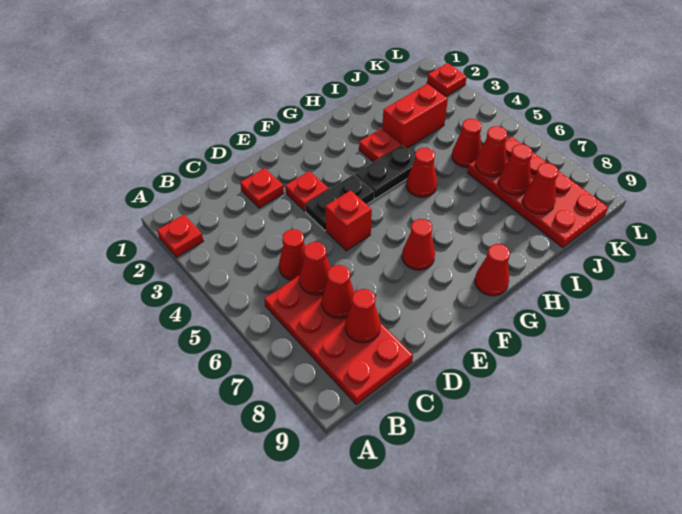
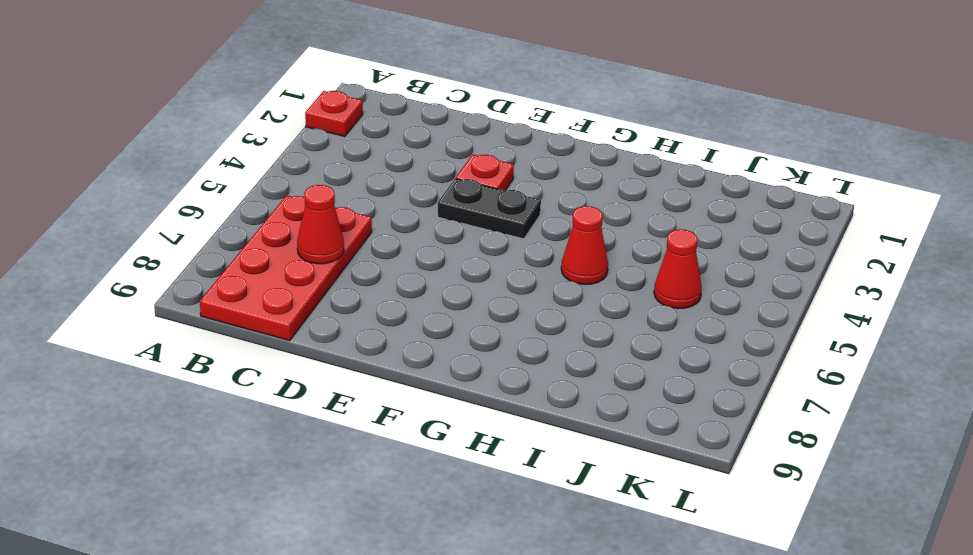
none -> red cone C5 level 1
none -> red plate D2 level 1
none -> red brick E5 level 1

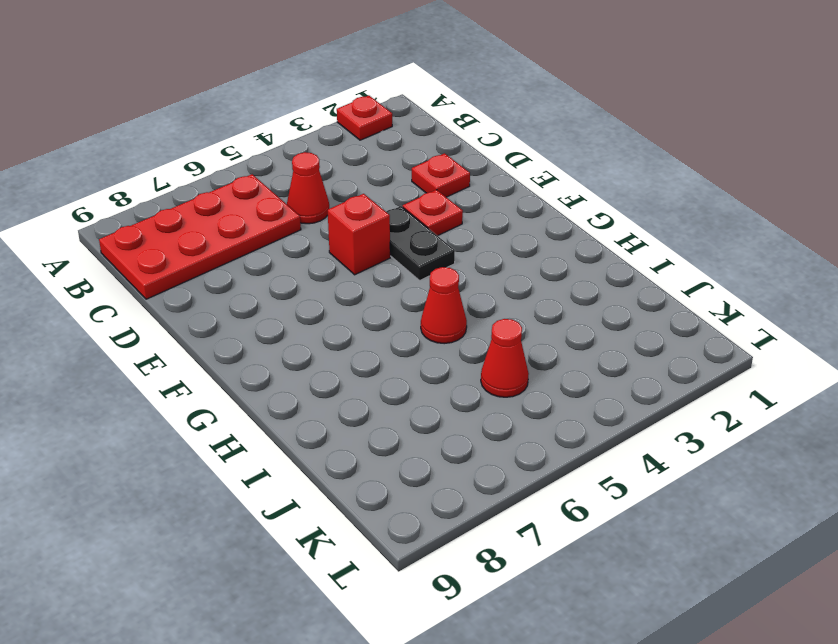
none -> red cone F7 level 1
none -> black plate G4:H4 level 1
none -> red cone G9 level 1

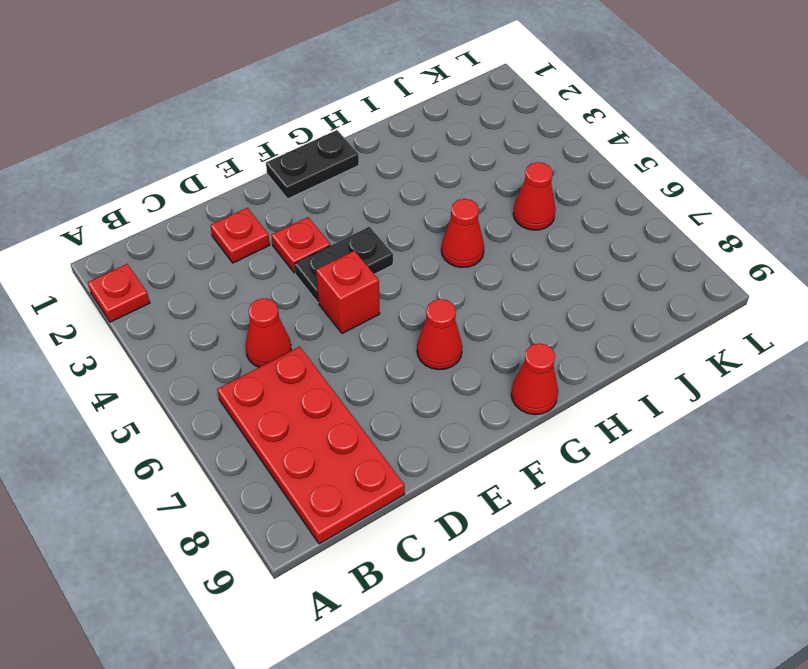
black plate F1:G1 level 1 -> black plate G4:H4 level 1
none -> red plate H3 level 1
none -> red brick I3:J3 level 1
none -> red plate J6:K9 level 1

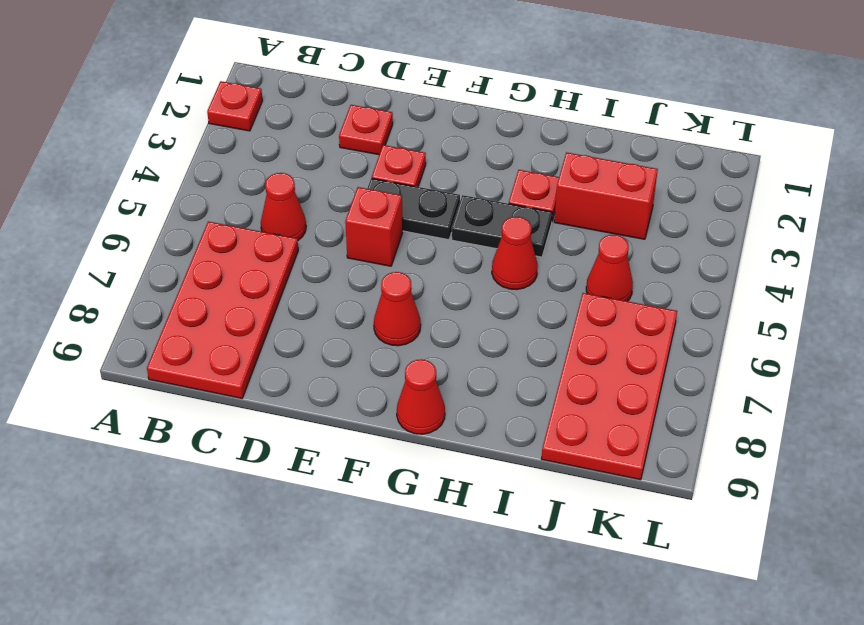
none -> red plate L2 level 1
none -> red cone C6 level 2
none -> red cone C7 level 2

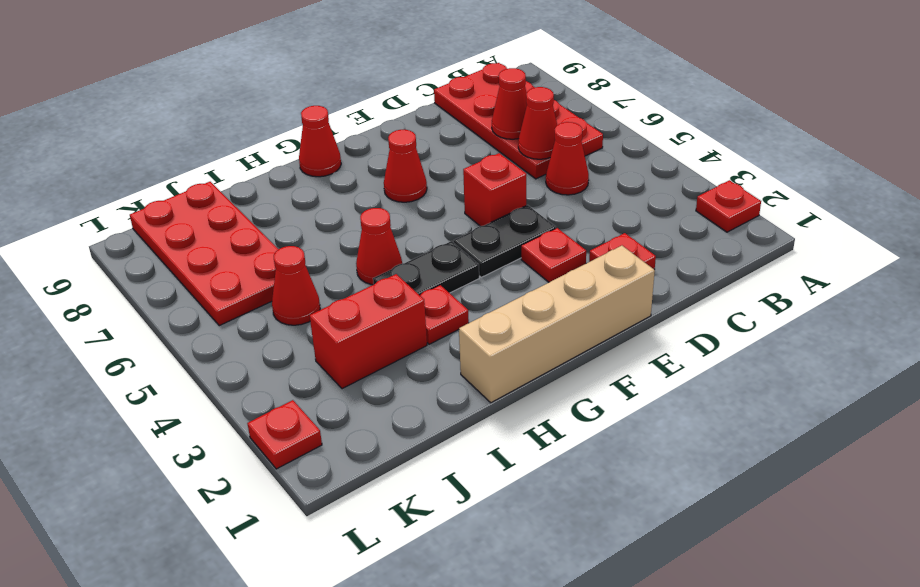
tan brick E1:H1 level 1 -> none
none -> red cone C8 level 2
none -> red cone J6 level 2
none -> red cone J7 level 2

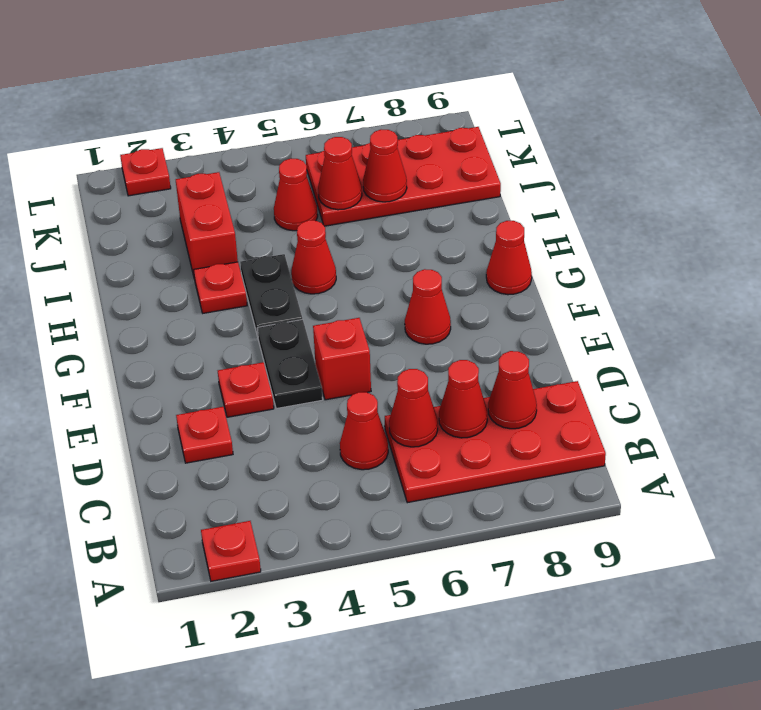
none -> red cone J8 level 2

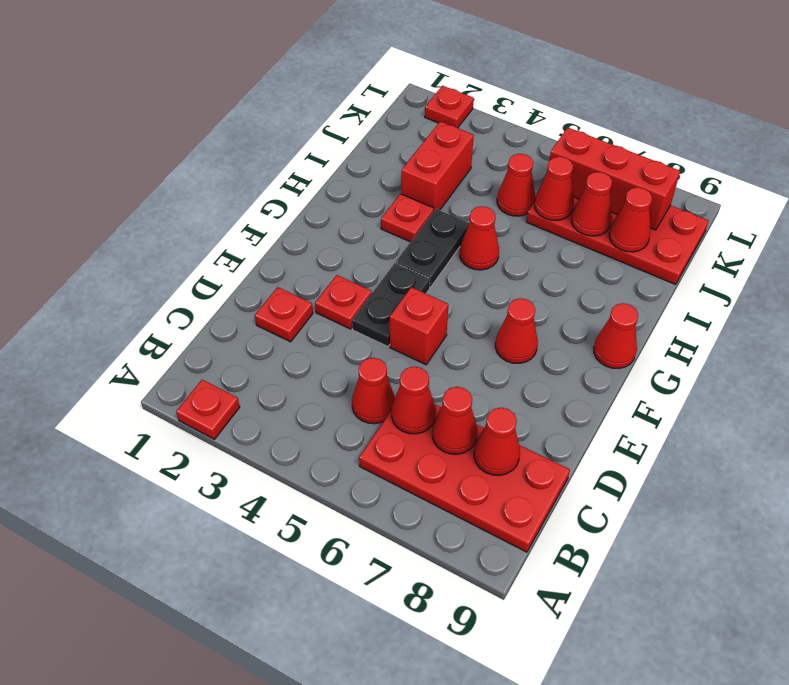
red brick K6:K8 level 2 -> none

